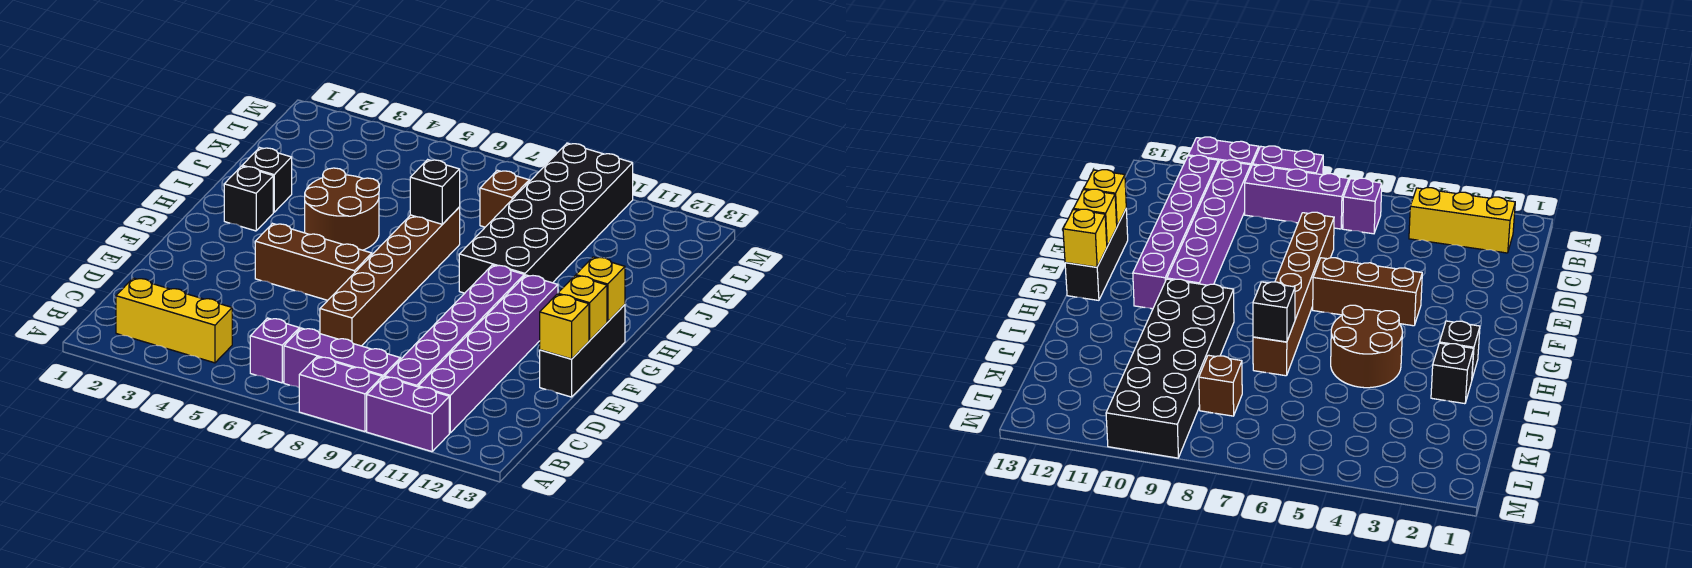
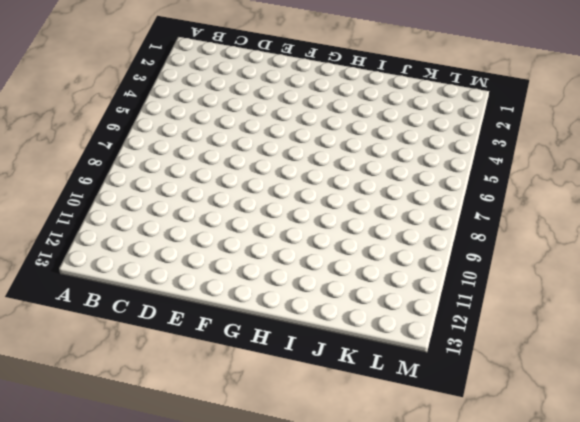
none -> purple brick A8:A9 level 1
none -> purple brick A10:A11 level 1
none -> yellow brick B2:B4 level 1

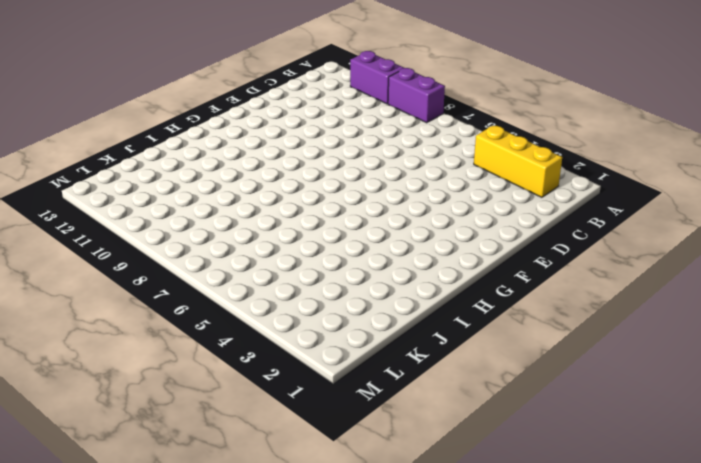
none -> purple brick B6 level 1
none -> purple brick B7:B9 level 1
none -> purple brick B10:G10 level 1

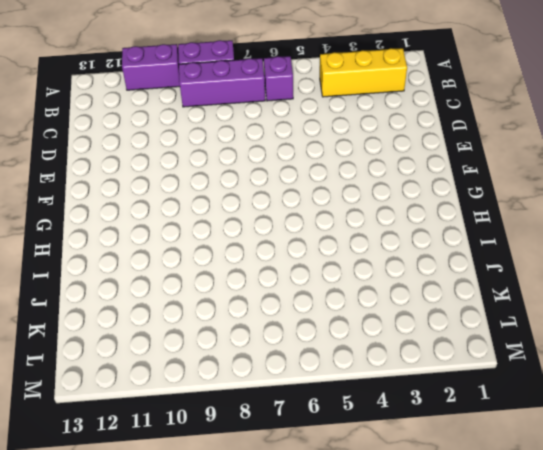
none -> purple brick B10:G10 level 1
none -> purple brick B11:G11 level 1
none -> brown brick D7:I7 level 1

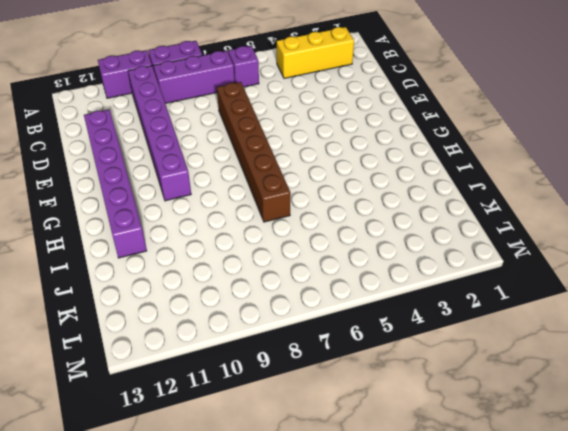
purple brick D12:I12 level 1 -> purple brick B11:G11 level 1
none -> black brick E13:G13 level 1
none -> brown brick F4:F6 level 1
none -> black brick H2 level 1

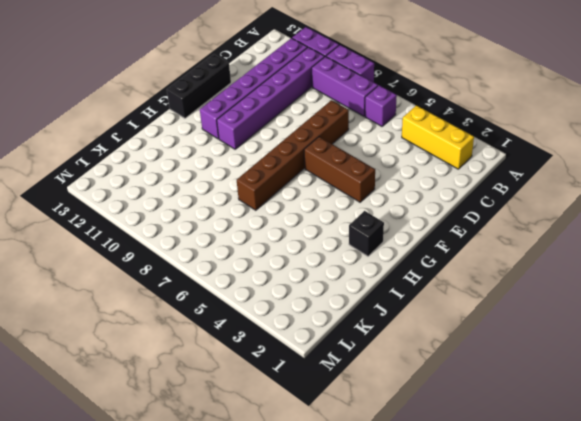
none -> brown round brick H4:I5 level 1
none -> black brick H9:M10 level 1
none -> black brick I2 level 1

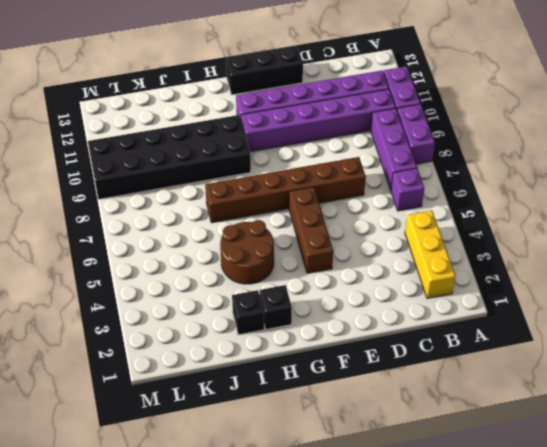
none -> brown brick K8 level 1
none -> yellow brick E13 level 2
none -> yellow brick F13 level 2

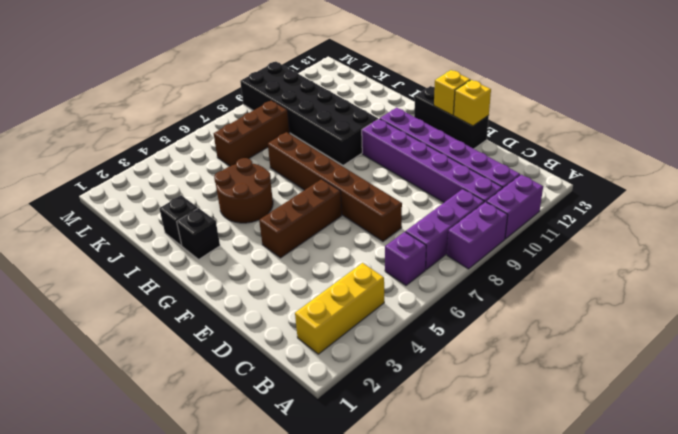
brown brick K6:K8 level 1 -> brown brick K8 level 1
none -> yellow brick G13 level 2
none -> black brick I7 level 2

